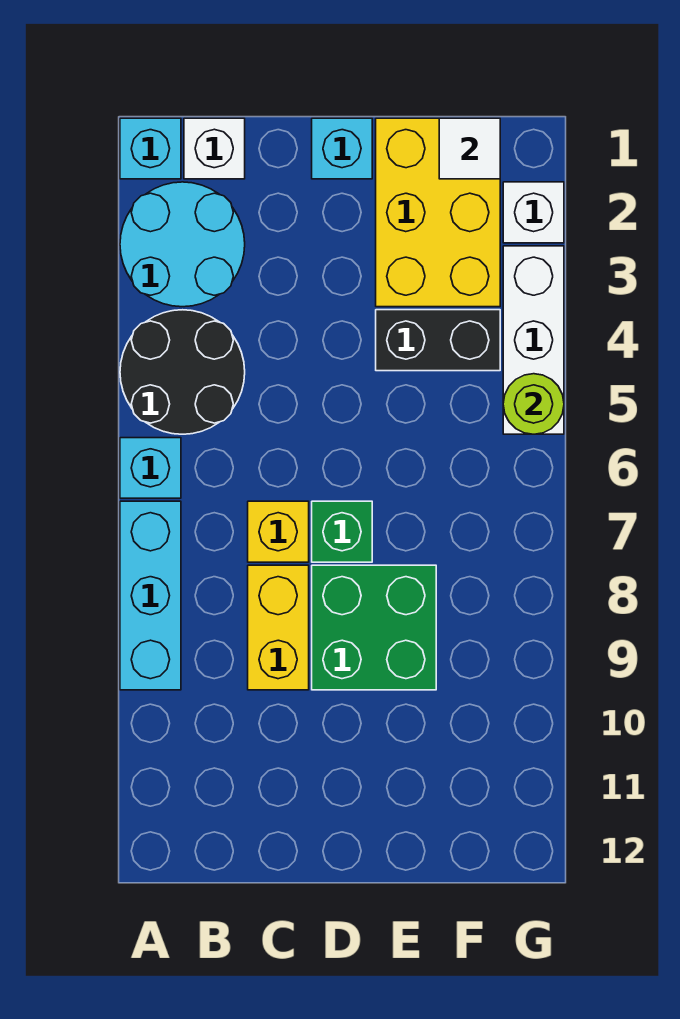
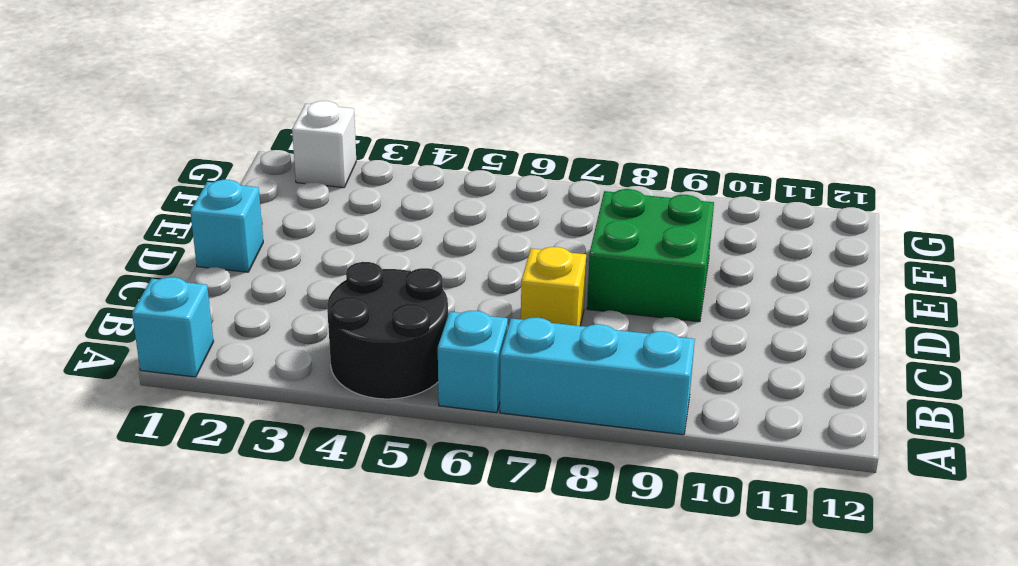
none -> cyan round brick A2:B3 level 1
none -> white brick B1 level 1
none -> yellow brick C8:C9 level 1

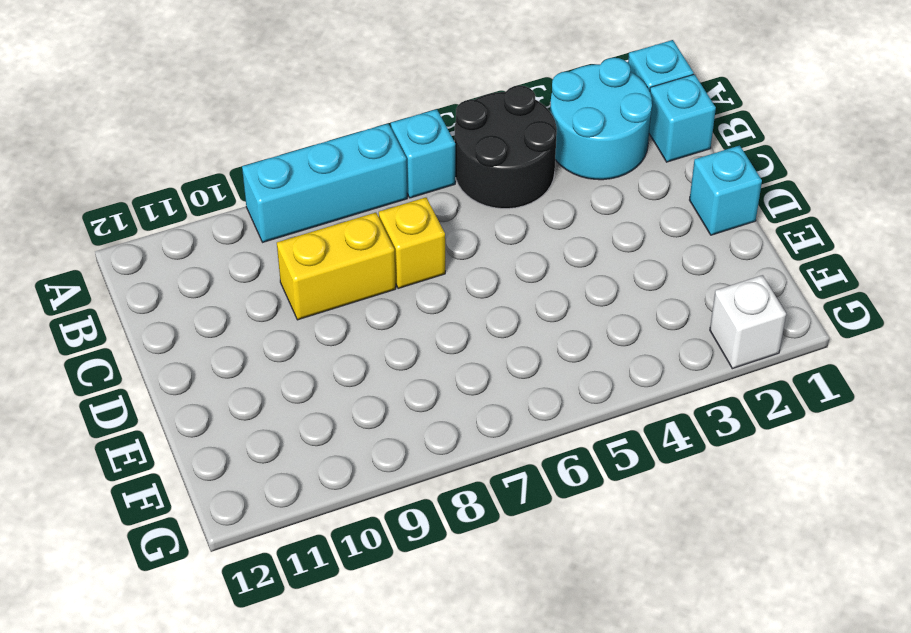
cyan brick B1 level 1 -> white brick B1 level 1
none -> green brick D7 level 1
none -> green brick D8:E9 level 1
none -> yellow brick E1:F3 level 1

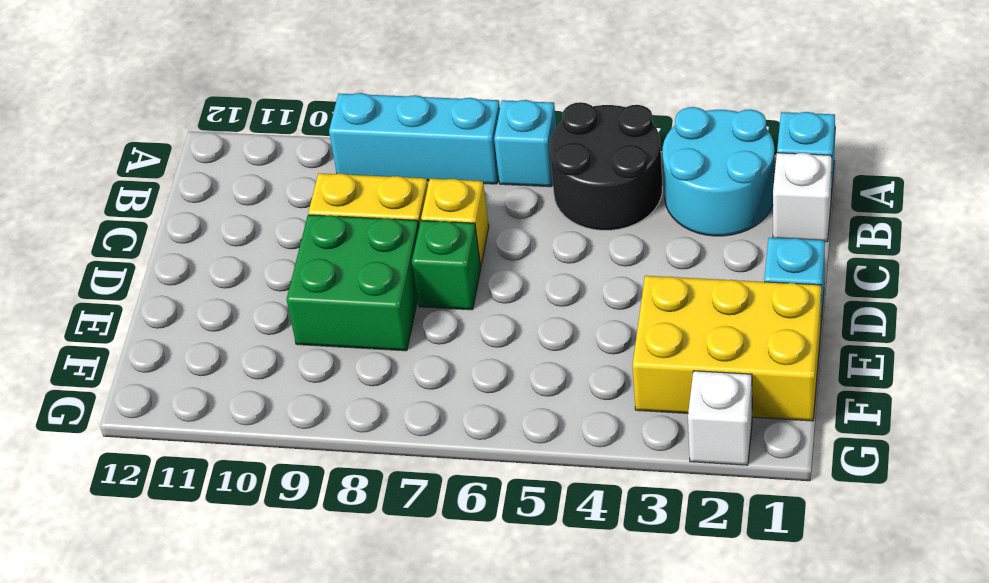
none -> black brick E4:F4 level 1
none -> white brick G3:G5 level 1
none -> white tile F1 level 2

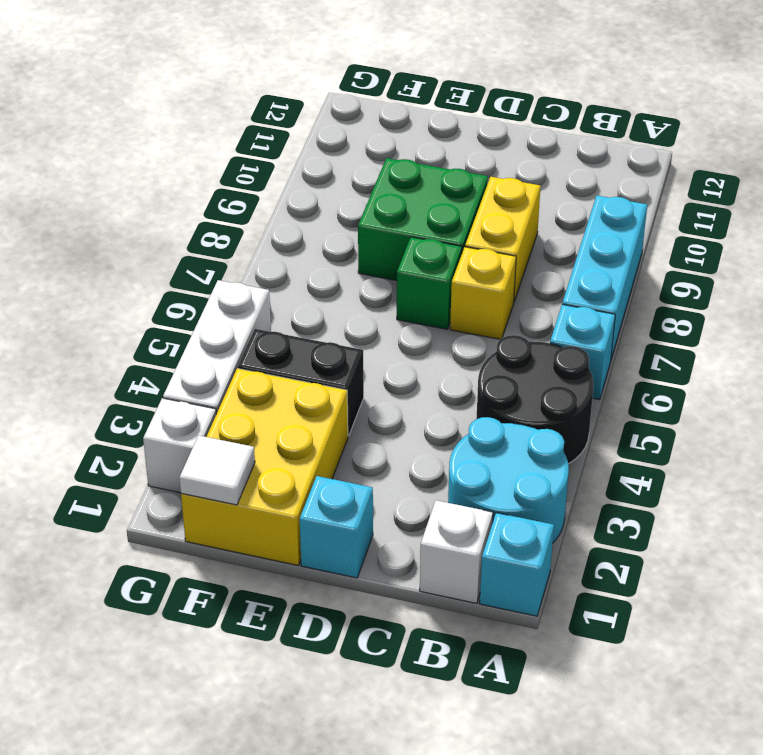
none -> lime round brick G5 level 2

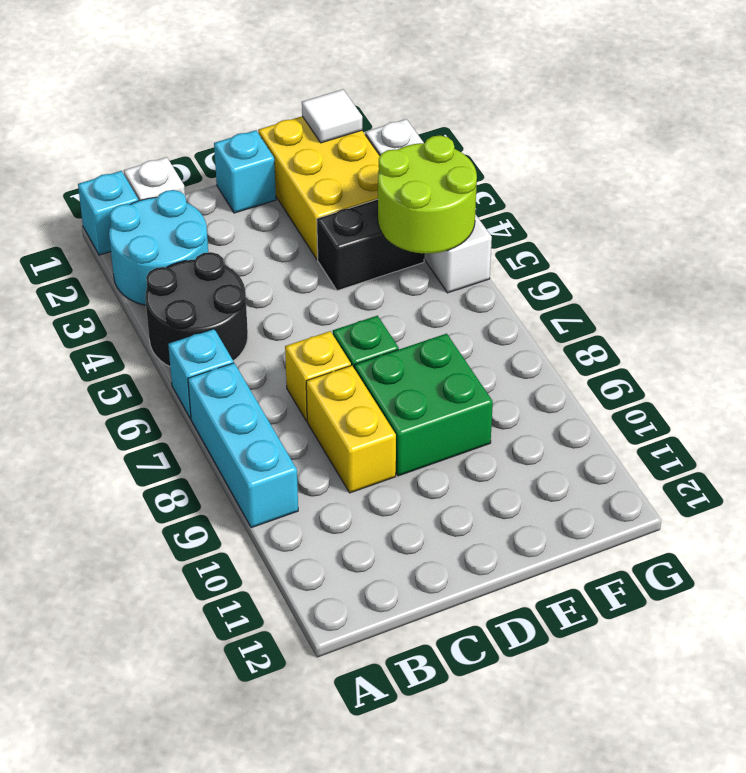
lime round brick F4:G5 level 2 -> lime round brick G5 level 2

